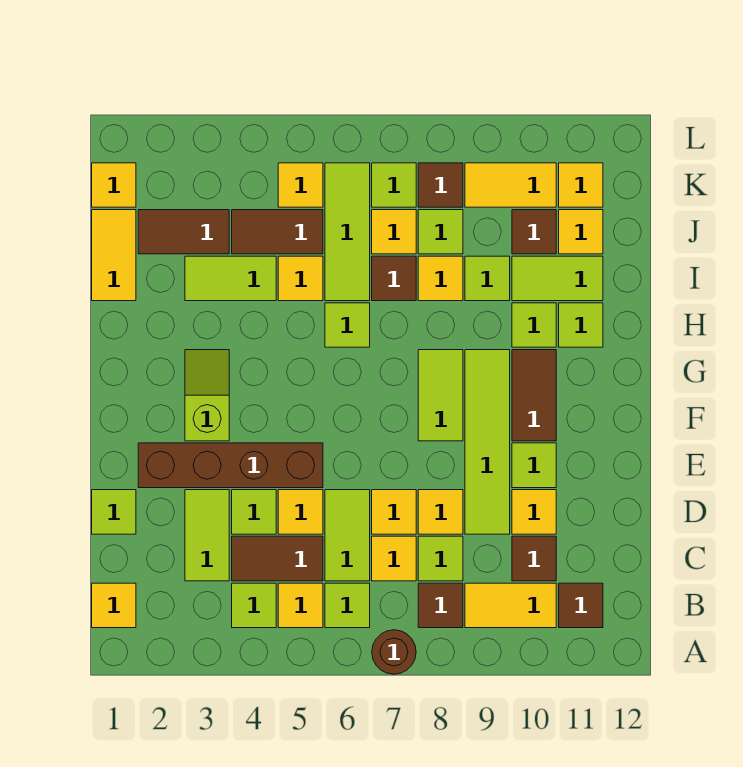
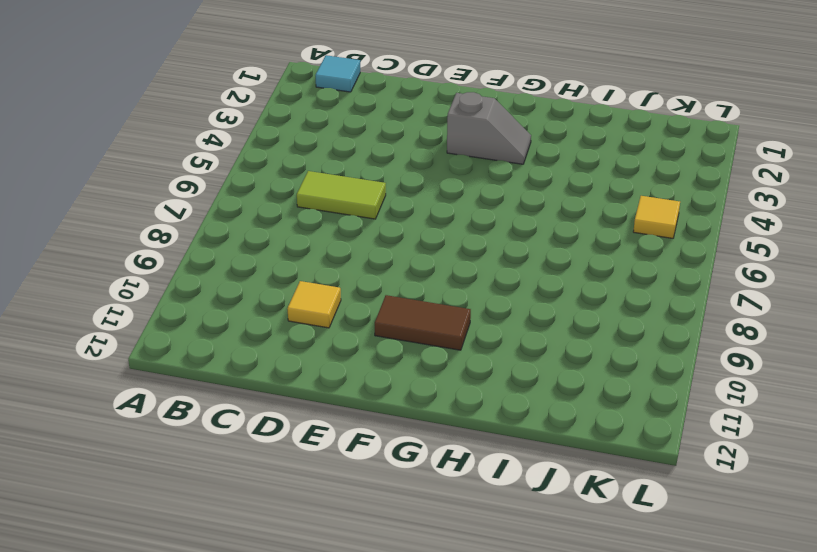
cyan tile B1 level 1 -> yellow tile B1 level 1
grey slope F3:G3 level 1 top F -> lime slope F3:G3 level 1 top F
none -> brown round brick A7 level 1
none -> lime tile B4 level 1
none -> yellow tile B5 level 1
none -> lime tile B6 level 1

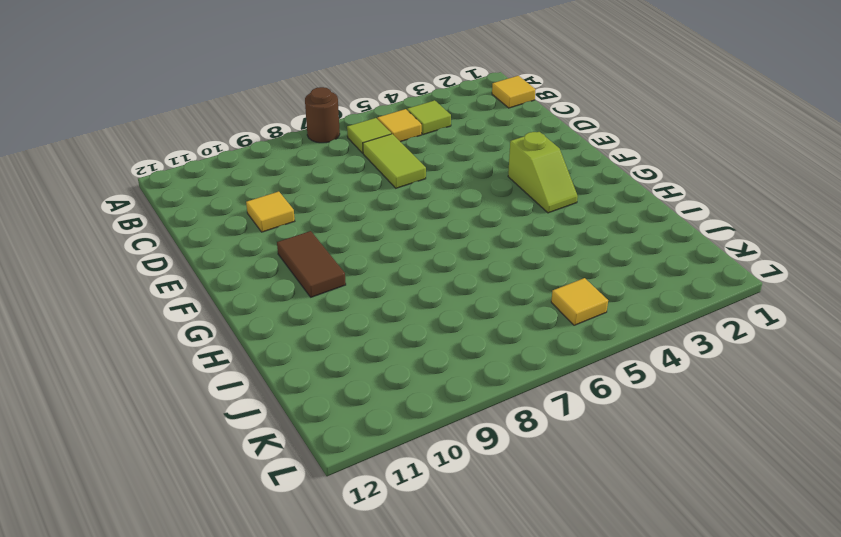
none -> brown tile B8 level 1
none -> yellow tile B9:B10 level 1
none -> brown tile B11 level 1
none -> lime tile C3:D3 level 1

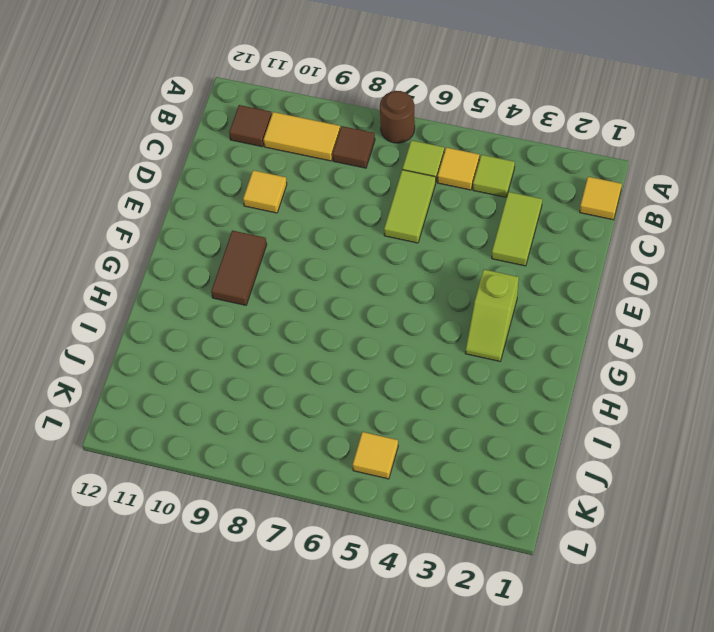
none -> brown tile C4:C5 level 1
none -> yellow tile C7 level 1
none -> lime tile C8 level 1
none -> brown tile C10 level 1

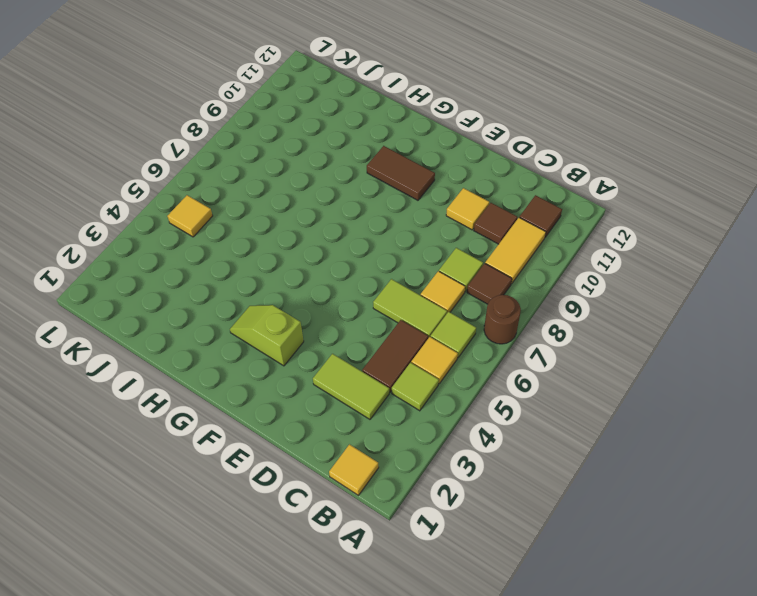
none -> lime tile D1 level 1
none -> lime tile D4 level 1
none -> yellow tile D5 level 1
none -> yellow tile D7 level 1

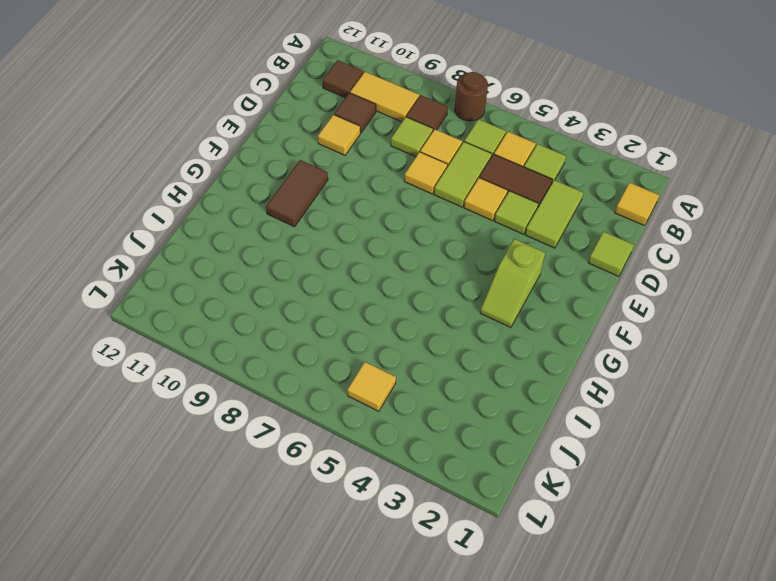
none -> yellow tile D8 level 1
none -> lime tile D9:G9 level 1
none -> brown brick E2:E5 level 1
none -> lime tile E10 level 1

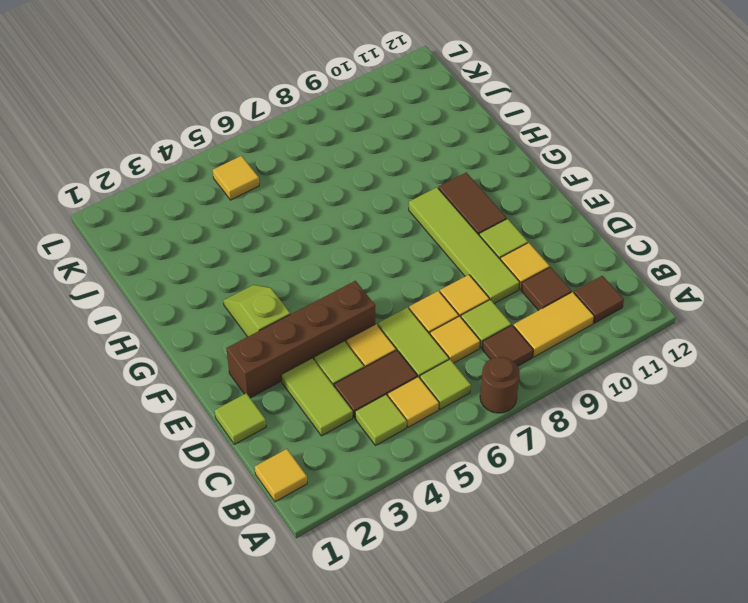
none -> lime tile F8:G8 level 1
none -> lime tile H6 level 1
none -> lime tile H10 level 1
none -> lime tile H11 level 1

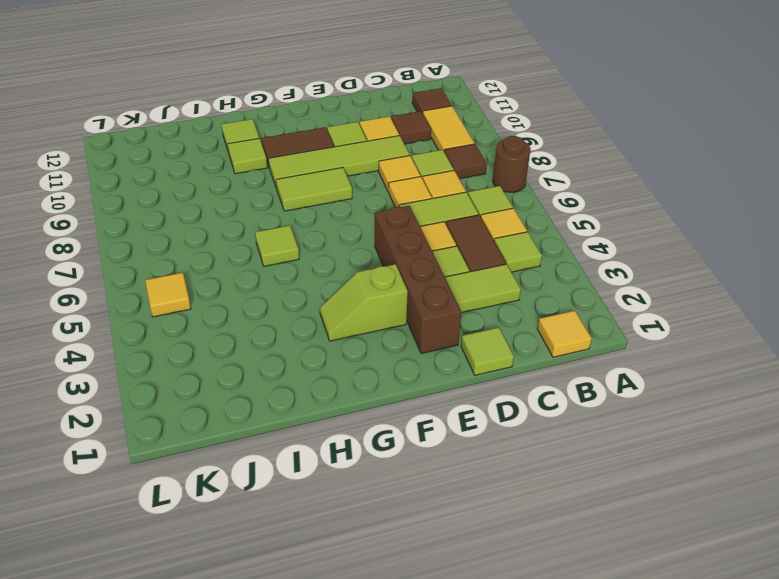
none -> yellow tile I1:J1 level 1
none -> lime tile I3:I4 level 1
none -> yellow tile I5 level 1
none -> lime tile I6:K6 level 1

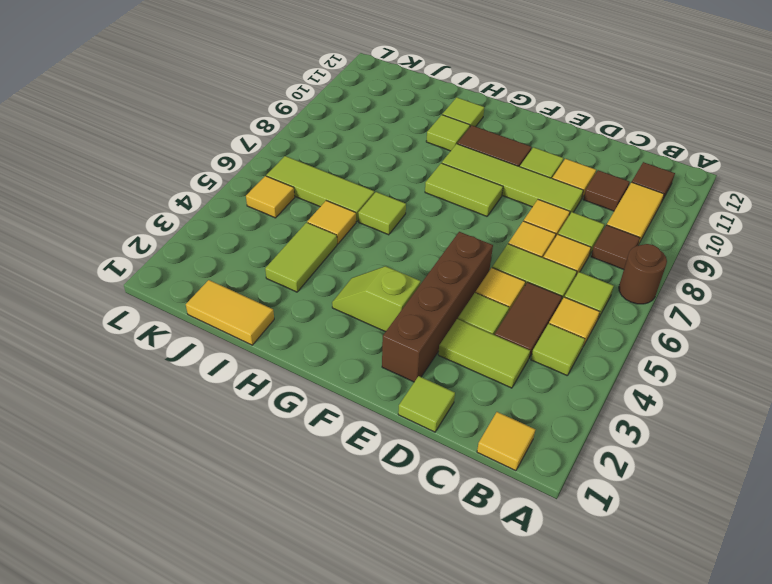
none -> brown tile I7 level 1
none -> yellow tile I8 level 1
none -> lime tile I9 level 1
none -> lime tile I10:I11 level 1

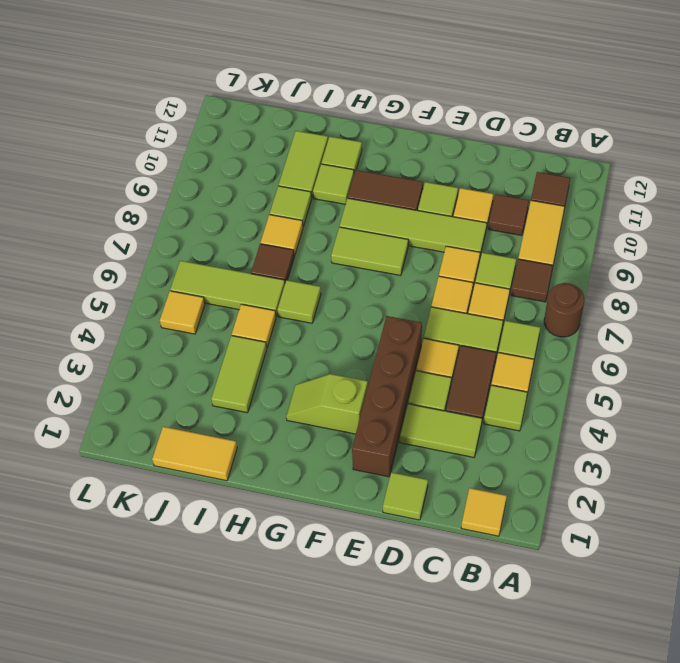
none -> brown tile J2:J3 level 1
none -> brown tile J4:J5 level 1
none -> yellow tile J7 level 1
none -> lime tile J8 level 1

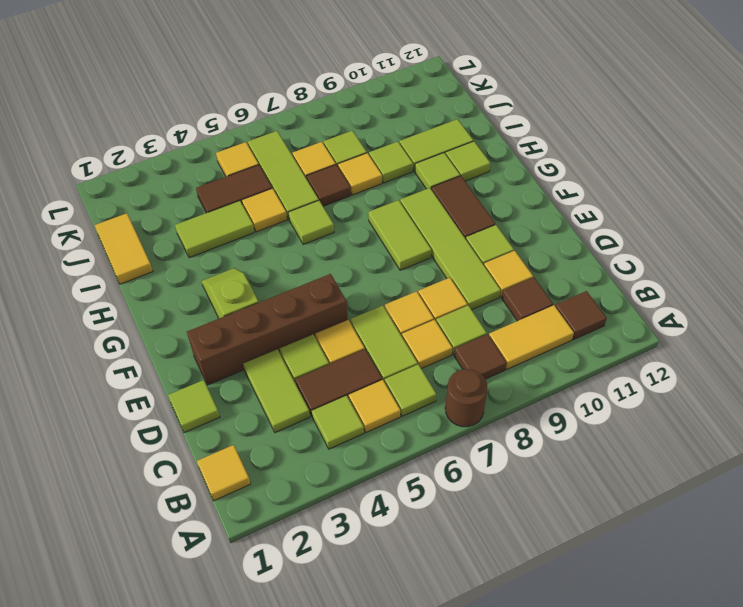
none -> brown tile J2:J3 level 1
none -> brown tile J10 level 1
none -> yellow tile J11 level 1
none -> yellow tile K1 level 1

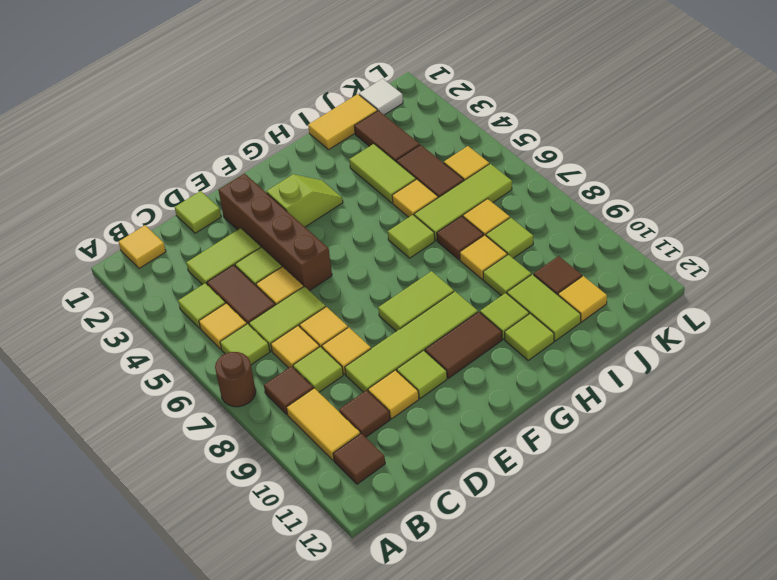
white tile K1 level 1 -> yellow tile K1 level 1
none -> lime tile K7 level 1
none -> brown tile K8 level 1
none -> yellow tile K9:K10 level 1
none -> yellow tile K11 level 1

